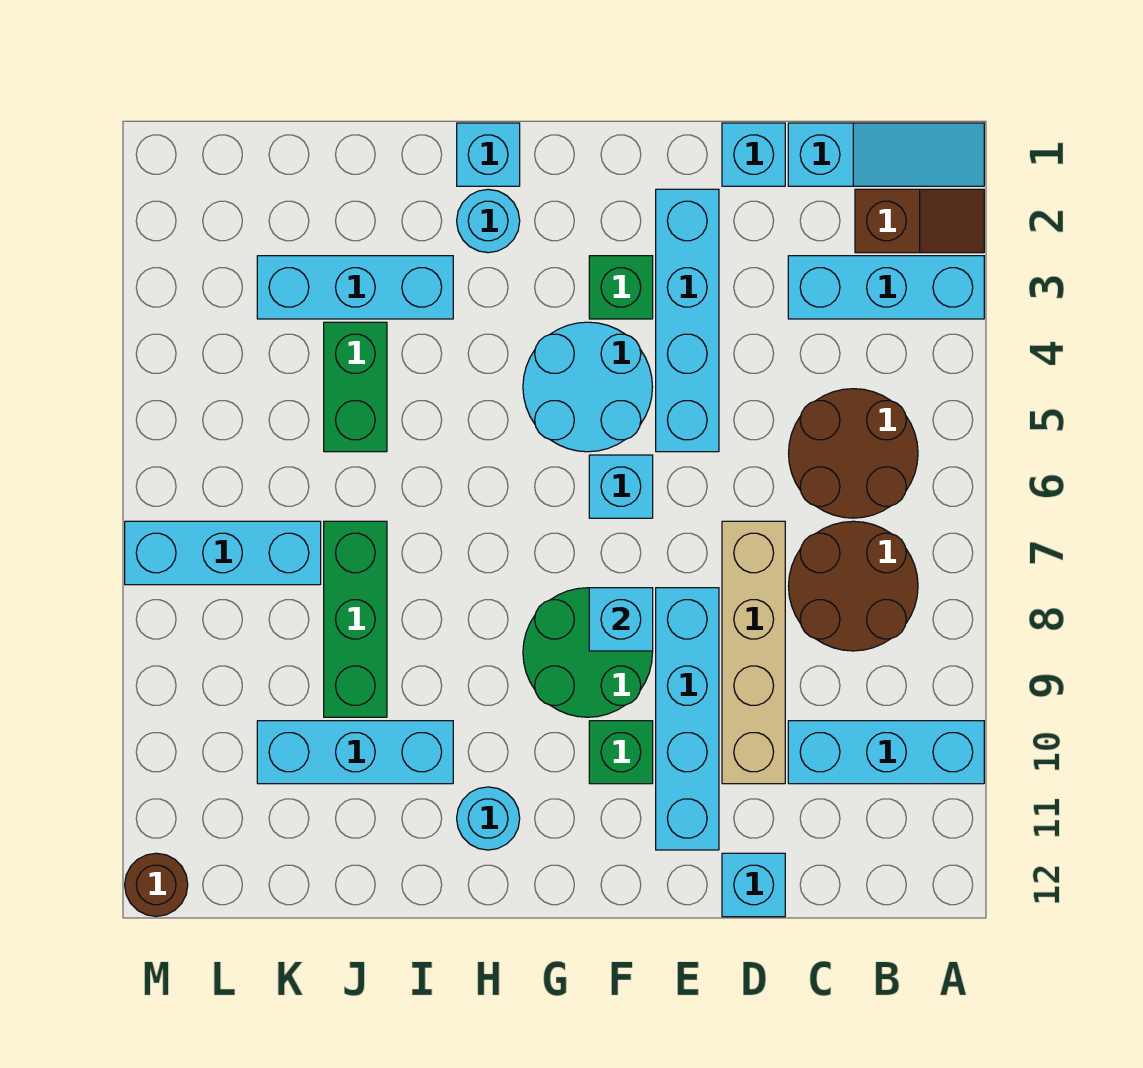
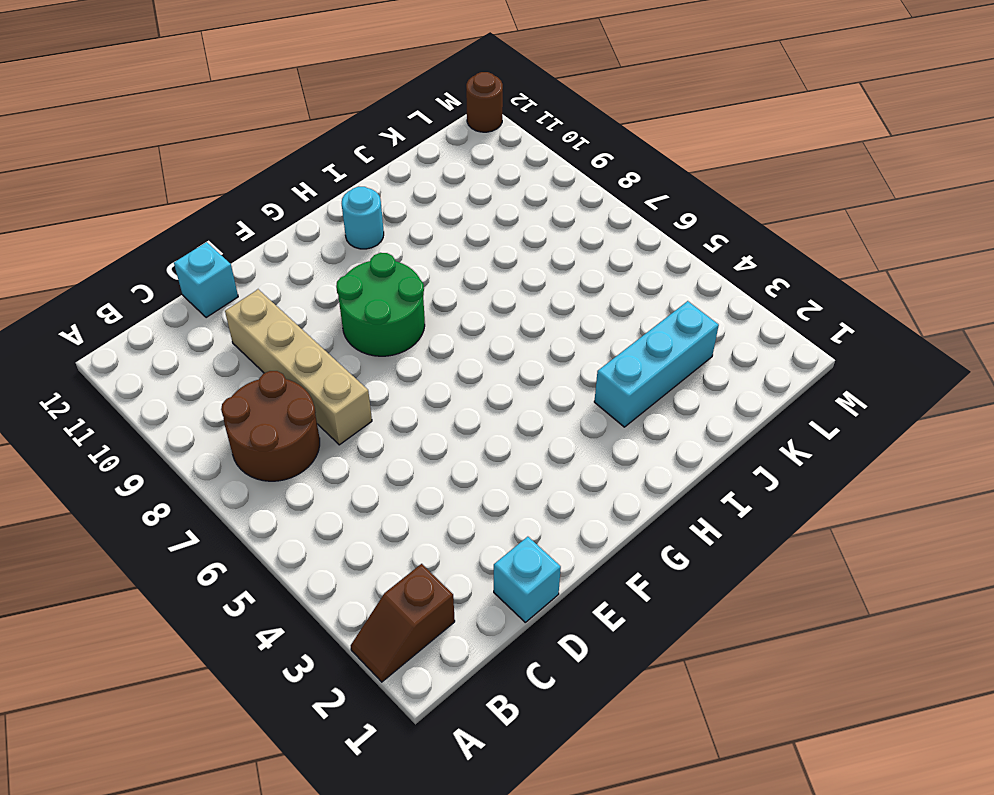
none -> cyan slope A1:C1 level 1 top C
none -> cyan brick A3:C3 level 1
none -> cyan brick A10:C10 level 1

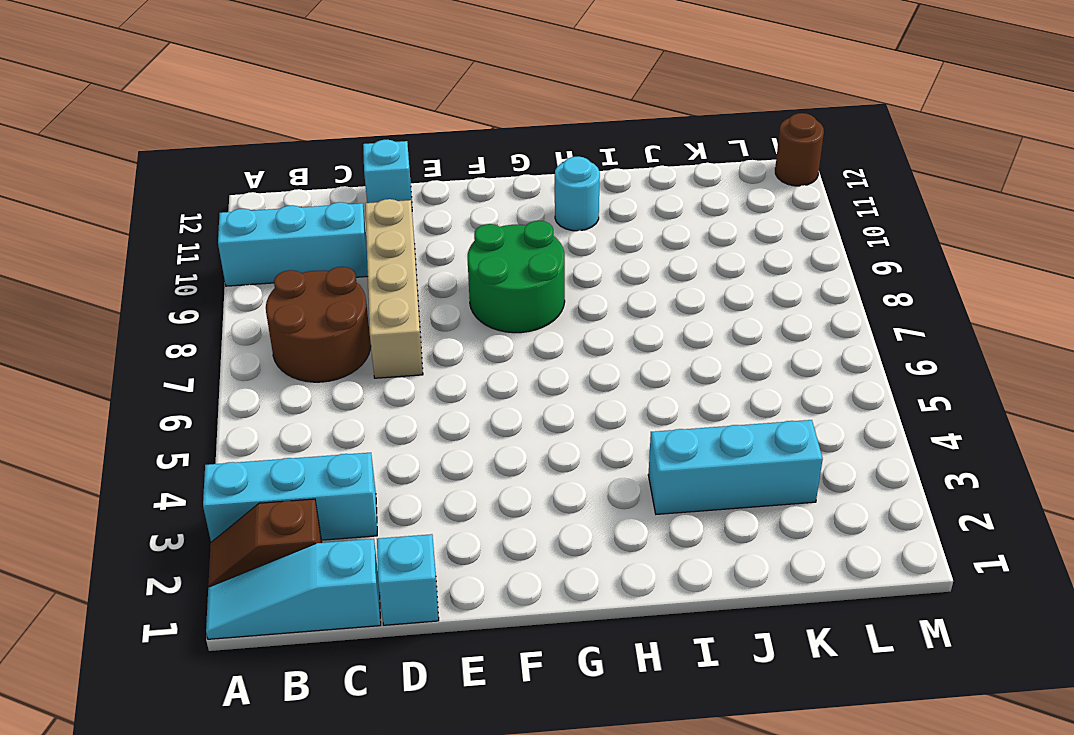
none -> brown round brick B5:C6 level 1
none -> cyan brick E2:E5 level 1
none -> cyan brick E8:E11 level 1

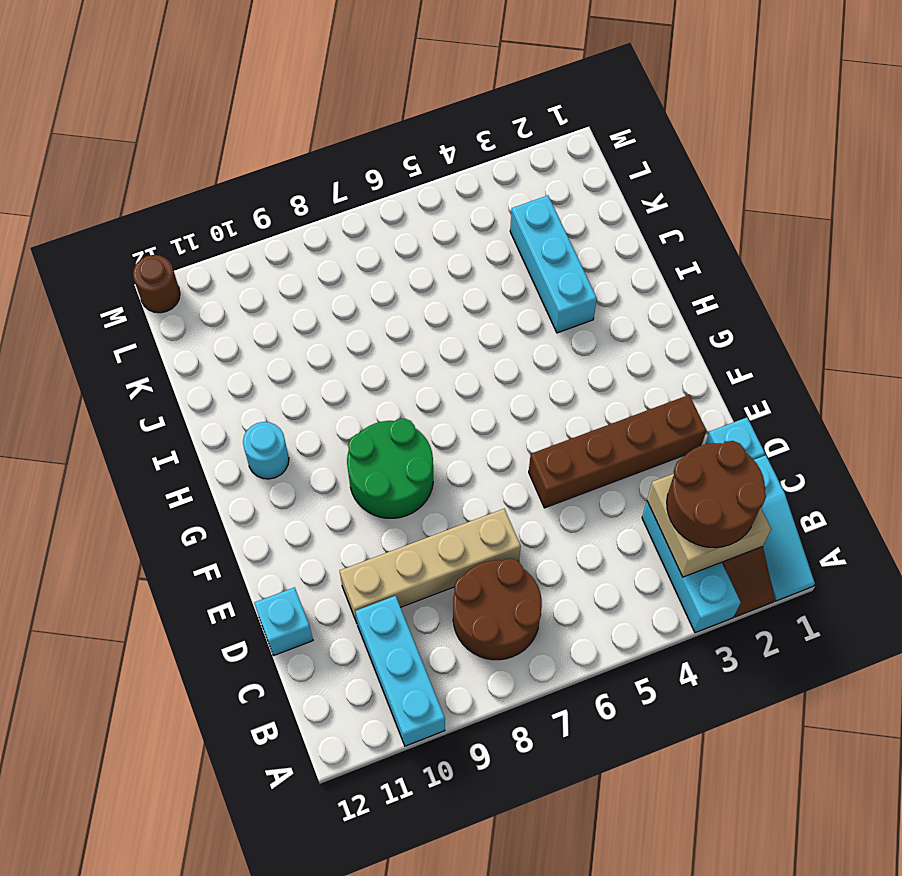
tan brick B2:C3 level 2 -> none
brown round brick B2:C3 level 3 -> brown round brick B5:C6 level 1
brown brick E2:E5 level 1 -> cyan brick E2:E5 level 1
none -> cyan brick E8:E11 level 1
none -> green brick F3 level 1
none -> cyan round brick F4:G5 level 1

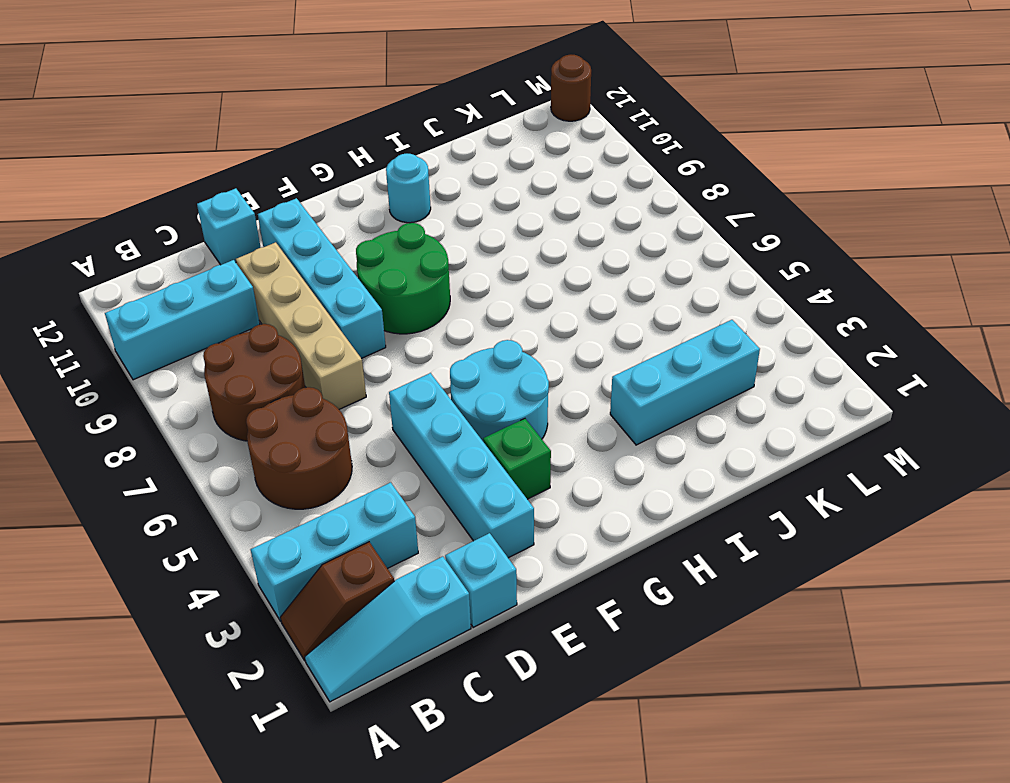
none -> cyan brick F6 level 1
none -> green brick F10 level 1
none -> cyan brick H1 level 1

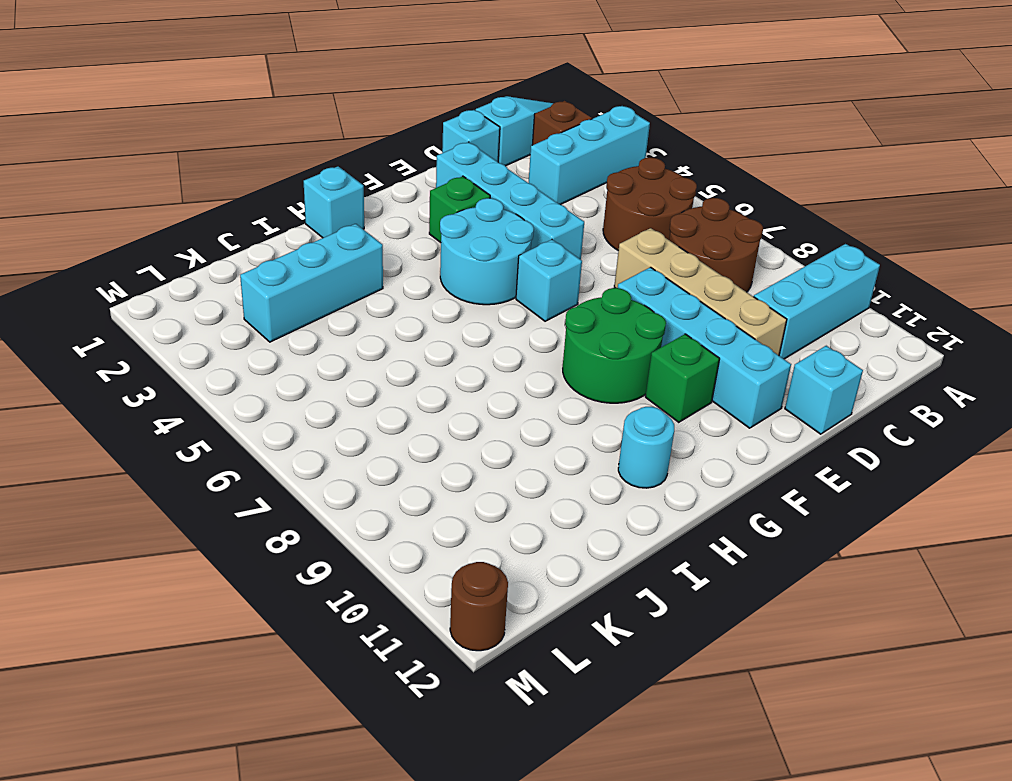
none -> cyan round brick H2 level 1
none -> cyan brick I10:K10 level 1
none -> green brick J4:J5 level 1

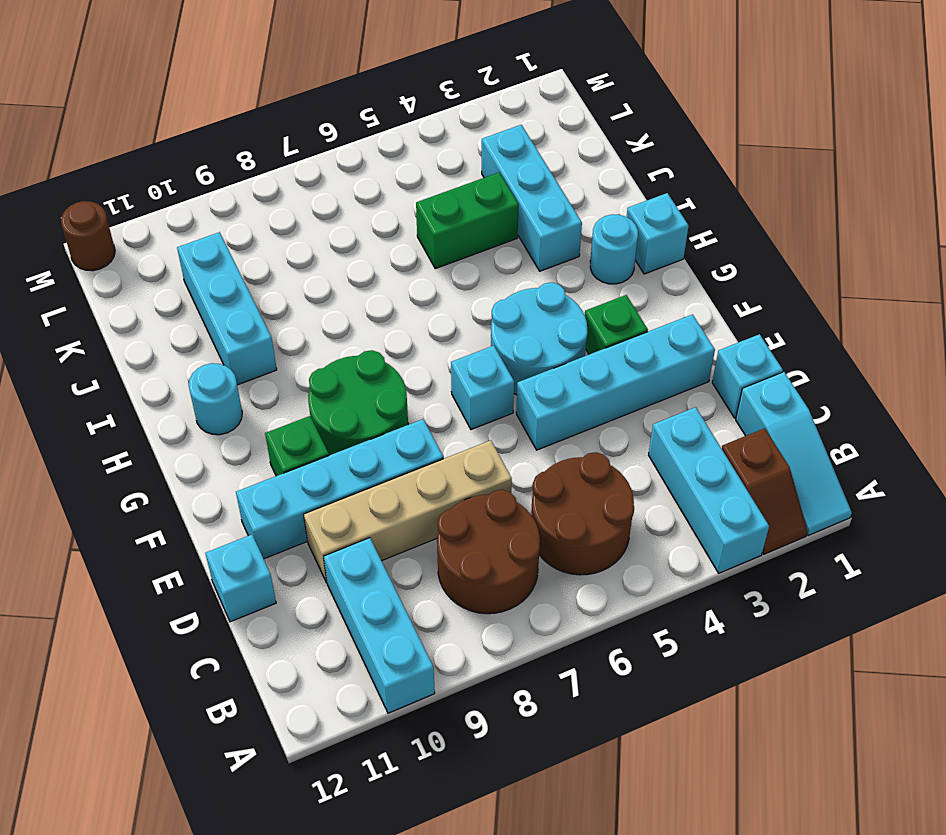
none -> green brick J7:J9 level 1
none -> cyan brick K7:M7 level 1
none -> cyan brick F8 level 2

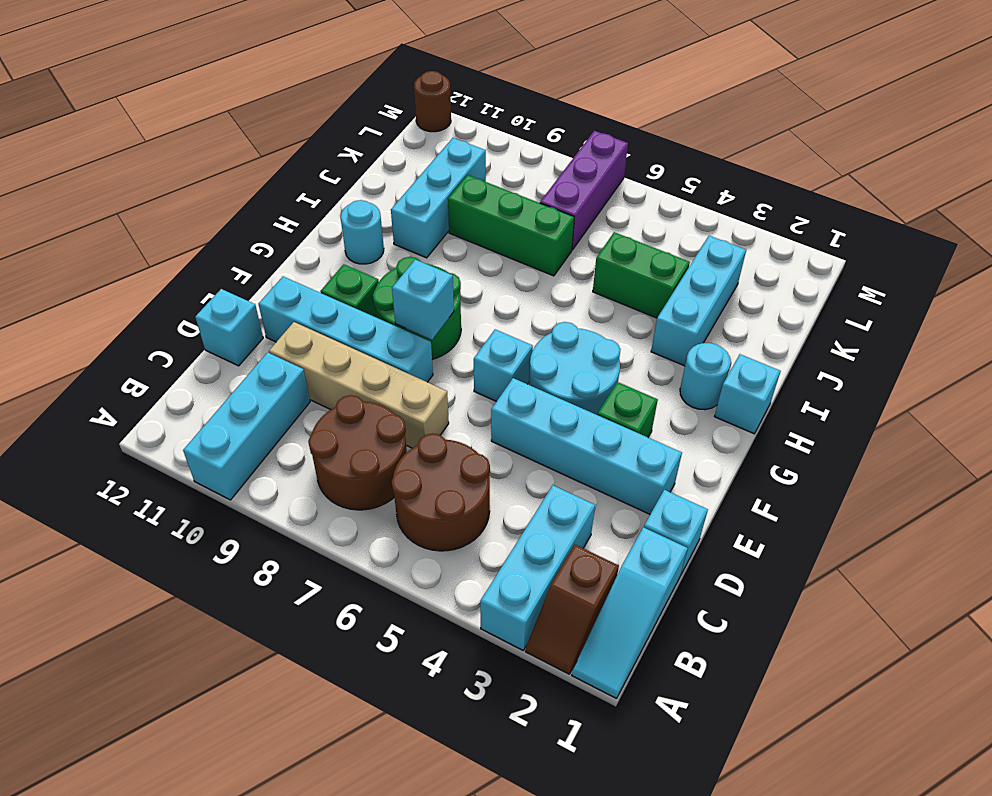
purple brick K7:M7 level 1 -> cyan brick K7:M7 level 1

